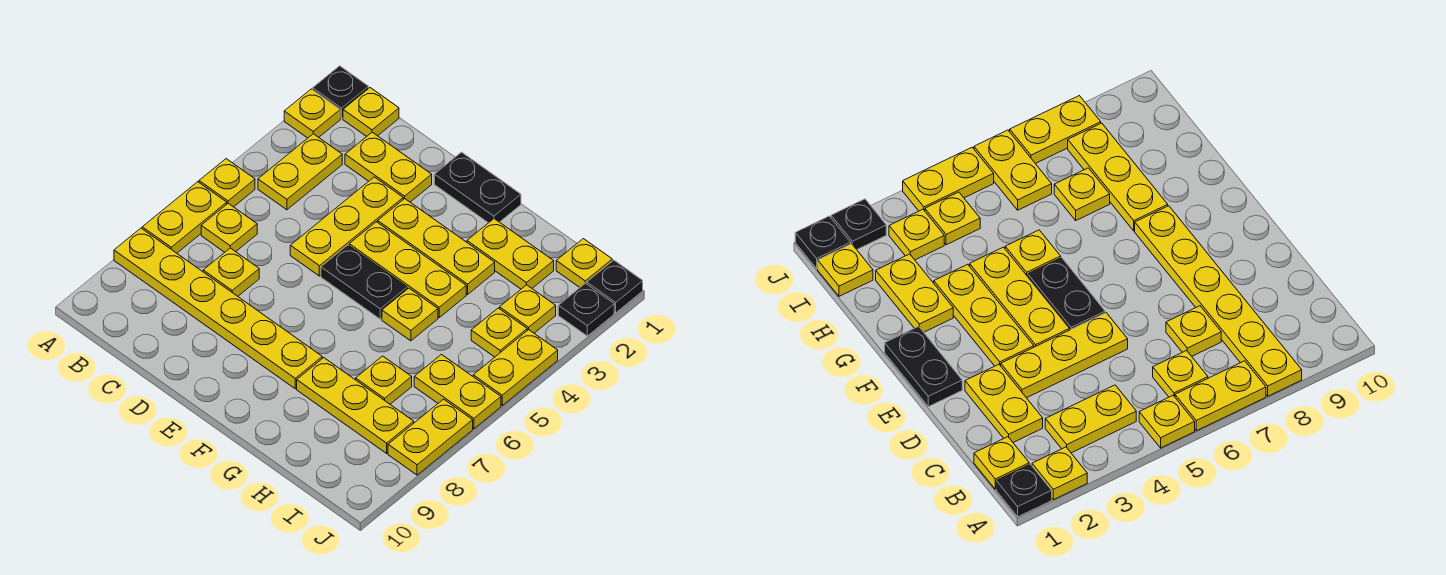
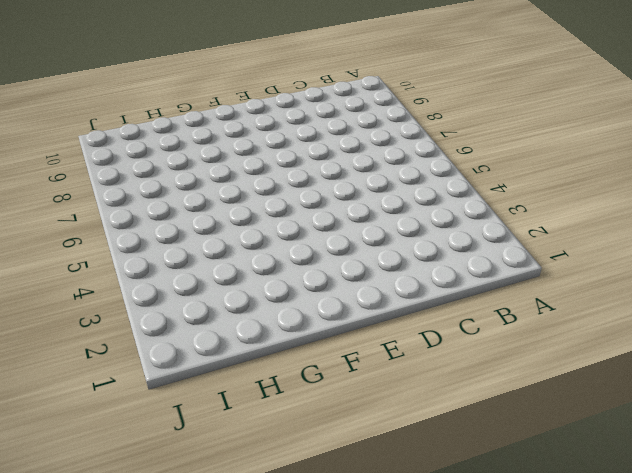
none -> black plate A1 level 1
none -> yellow plate A2 level 1
none -> yellow plate A5 level 1

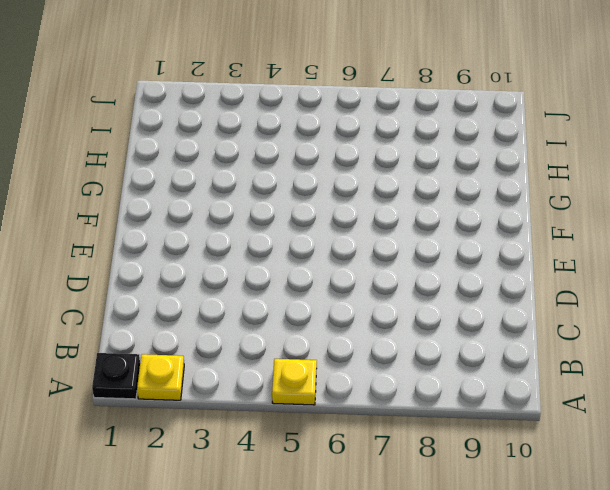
none -> yellow plate A6:A7 level 1
none -> yellow plate A8:F8 level 1
none -> yellow plate B1 level 1

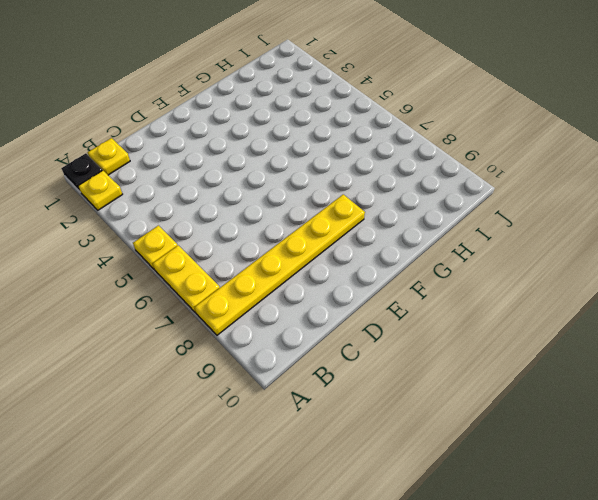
none -> yellow plate B3:B4 level 1
none -> yellow plate B6 level 1
none -> yellow plate C2:D2 level 1

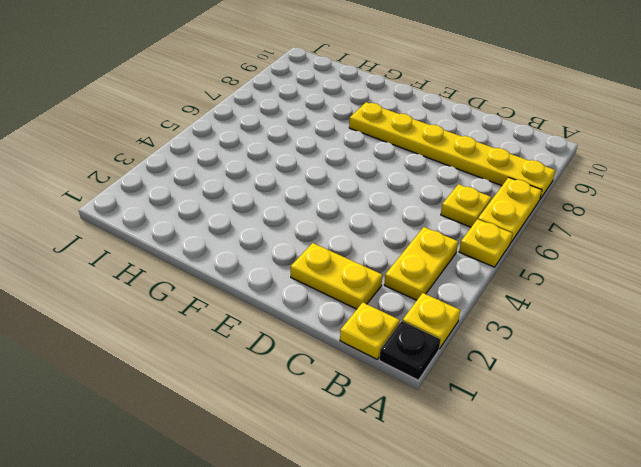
none -> yellow plate C7 level 1
none -> yellow plate D3:D5 level 1
none -> black plate E1:F1 level 1

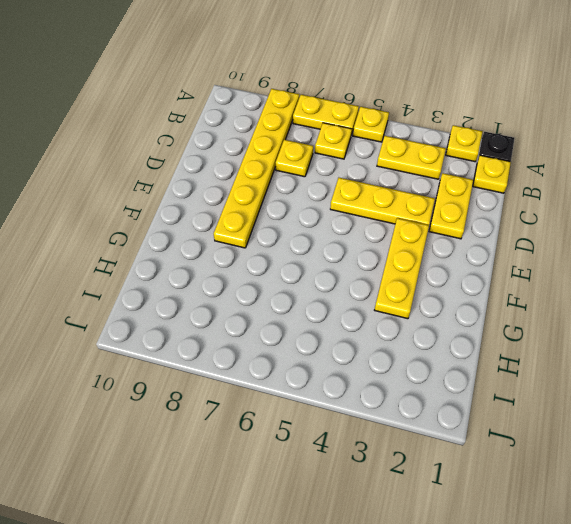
none -> black plate E1:F1 level 1
none -> yellow plate E4:G4 level 1
none -> black plate E5:F5 level 1

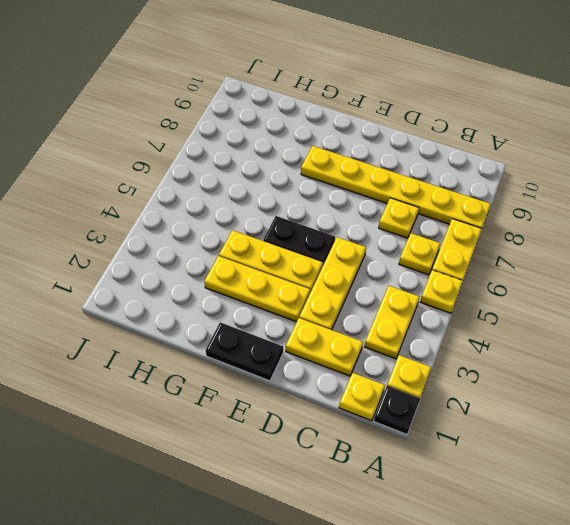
none -> yellow plate G2:H2 level 1
none -> yellow plate G5 level 1
none -> yellow plate G8:I8 level 1

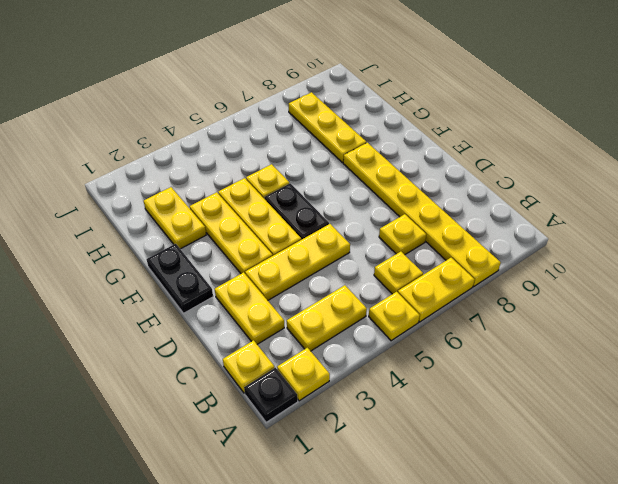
none -> yellow plate H7 level 1
none -> yellow plate I1 level 1
none -> yellow plate I3 level 1

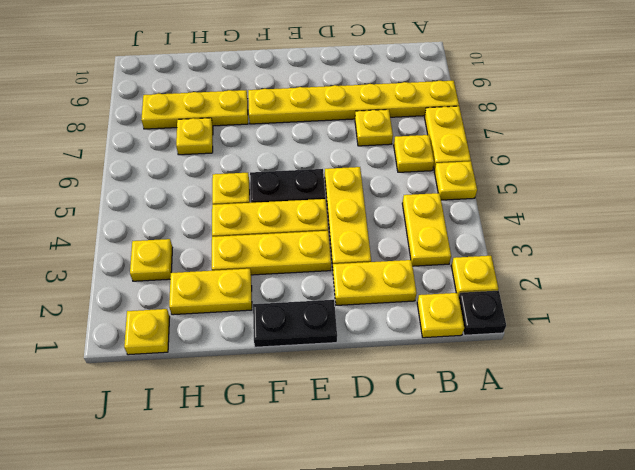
none -> yellow plate I4 level 1
none -> yellow plate I6:J6 level 1
none -> black plate J1 level 1

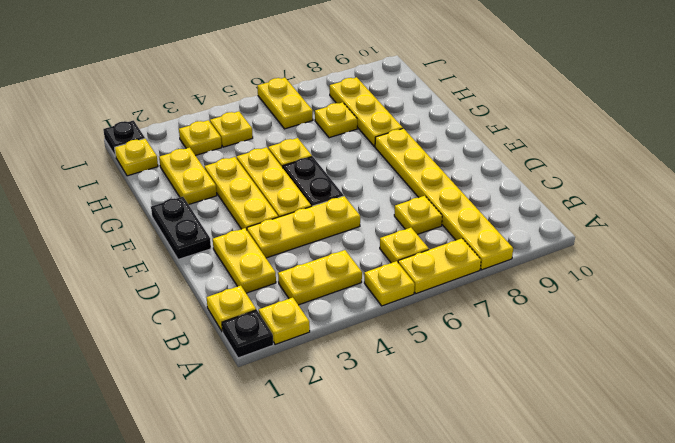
none -> black plate J2 level 1
none -> yellow plate J4:J5 level 1
none -> yellow plate J7:J8 level 1

